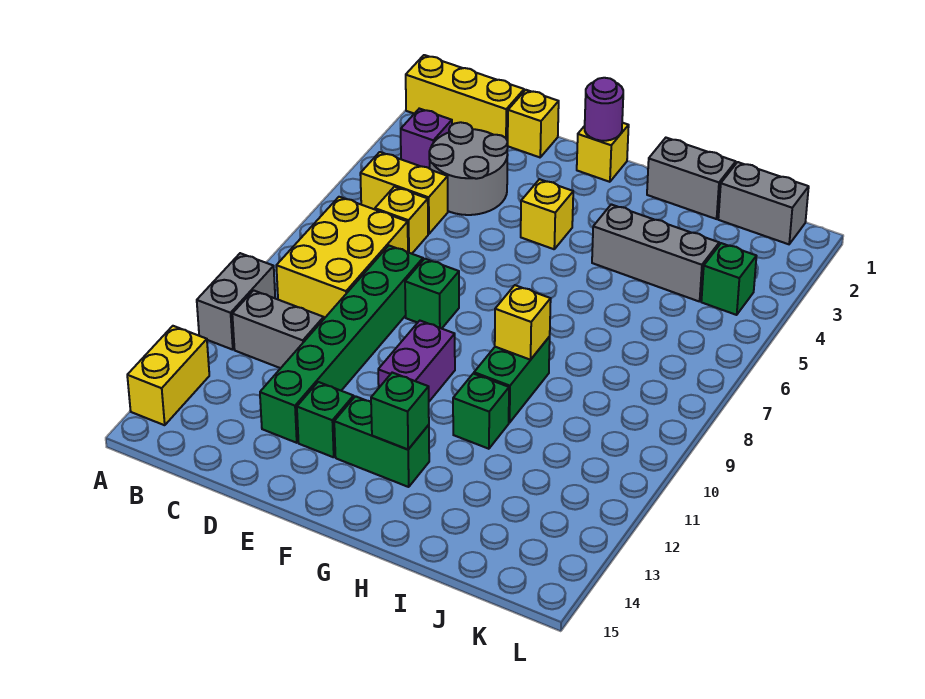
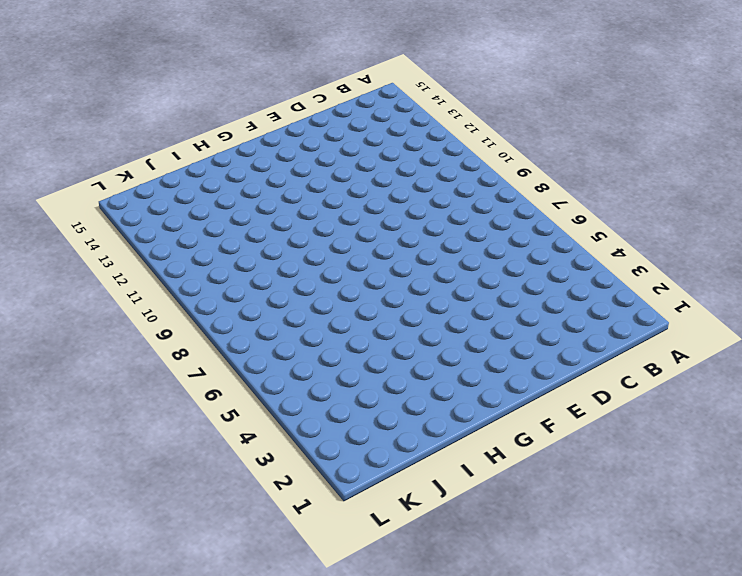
none -> yellow brick A1:C1 level 1
none -> grey brick A10:A11 level 1
none -> yellow brick A13:A14 level 1

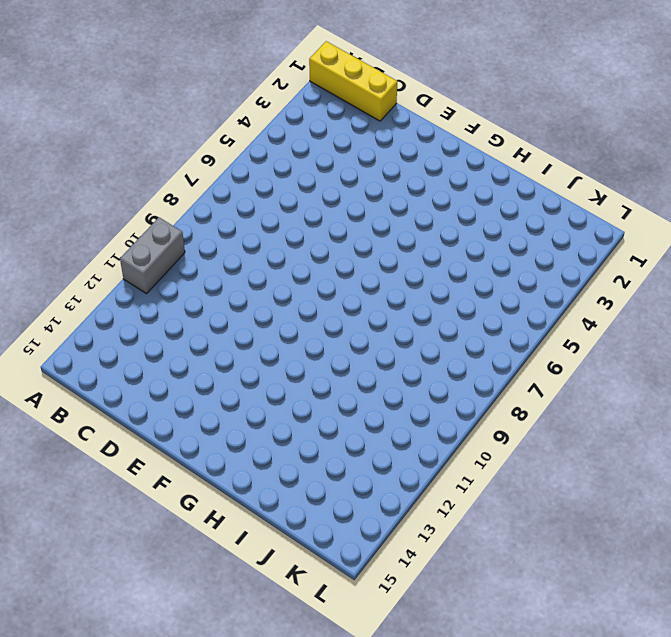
none -> yellow brick A13:A14 level 1
none -> purple brick B3 level 1
none -> yellow brick B5:C5 level 1

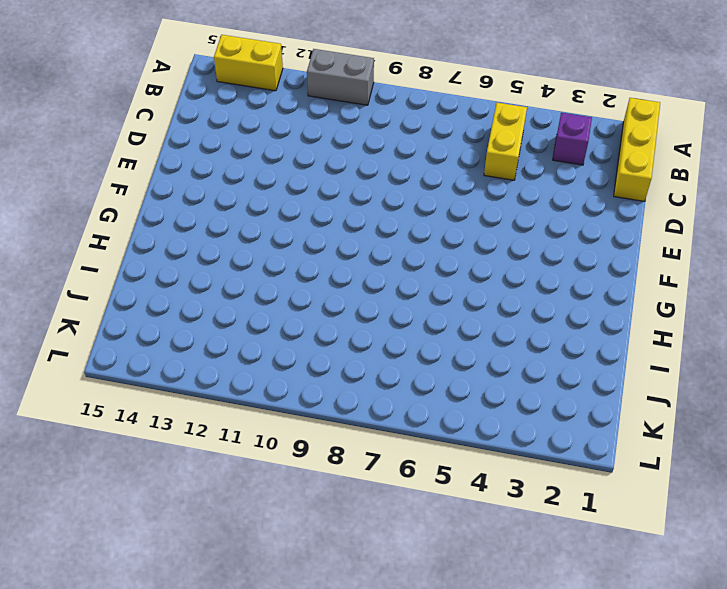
none -> yellow brick B7:C9 level 1
none -> grey brick B11:C11 level 1
none -> grey round brick C3:D4 level 1

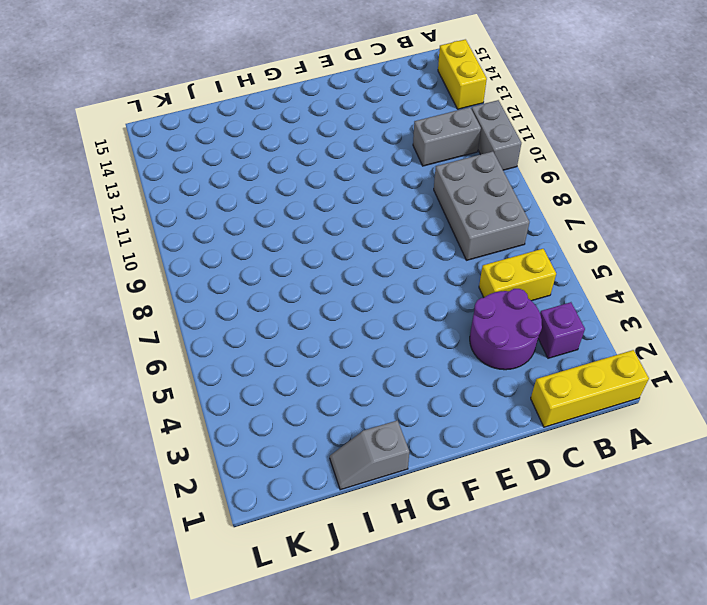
grey brick B7:C9 level 1 -> yellow brick B7:C9 level 1
purple round brick C3:D4 level 1 -> grey round brick C3:D4 level 1
grey slope H1:I1 level 1 top H -> grey brick H1:I1 level 1
none -> yellow brick C6 level 1
none -> yellow brick D1 level 1
none -> green brick D8:D13 level 1

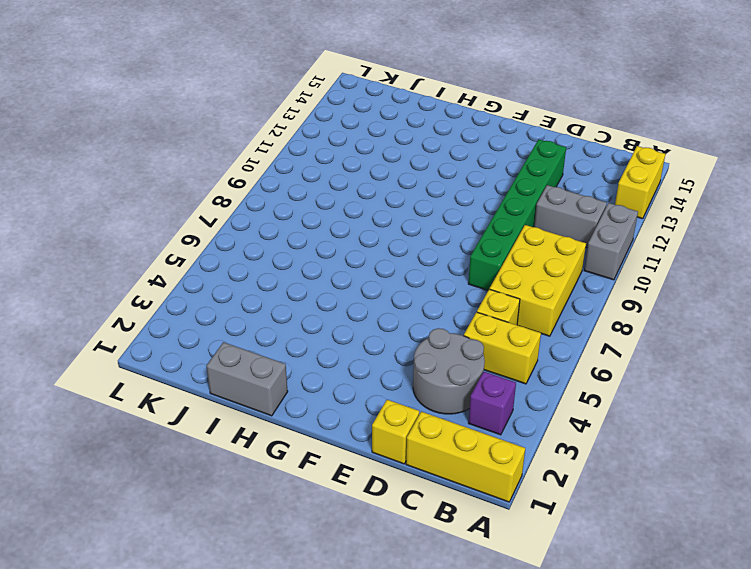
none -> green brick E8 level 1
none -> green brick E13 level 1
none -> yellow brick F1 level 1

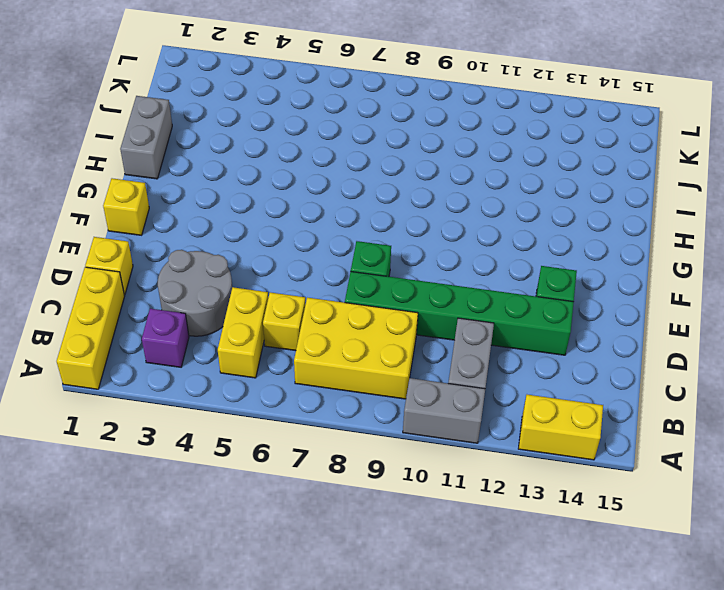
none -> yellow brick F4 level 1
none -> purple brick F10:F11 level 1
none -> green brick F13:G13 level 1

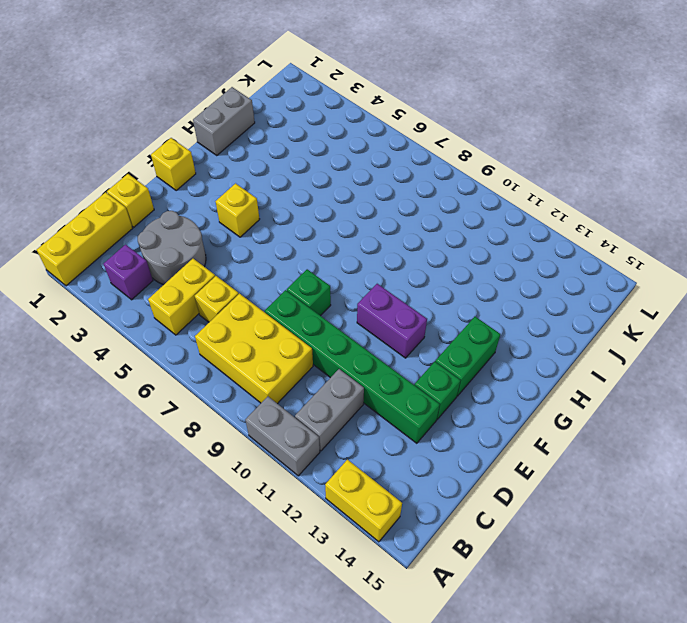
none -> grey brick H4:J4 level 1
none -> green brick H9:H10 level 1
none -> green brick H11 level 1

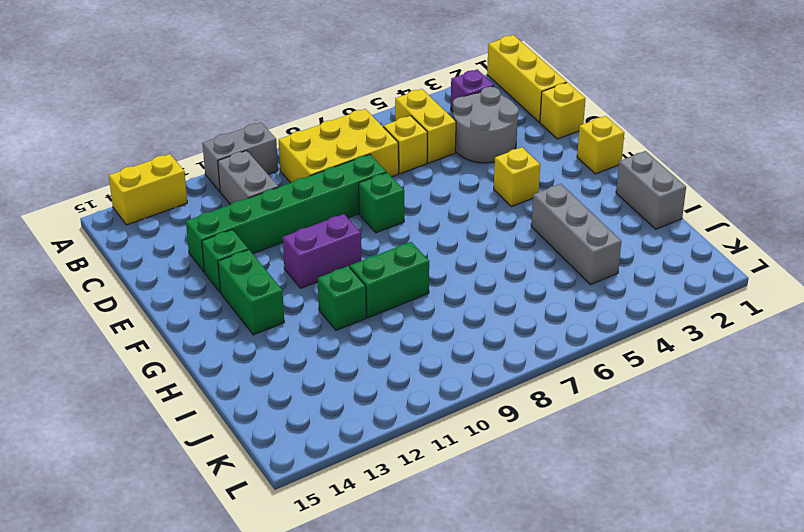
none -> grey brick J1:K1 level 1
none -> green brick K4 level 1
none -> purple round brick F1 level 2

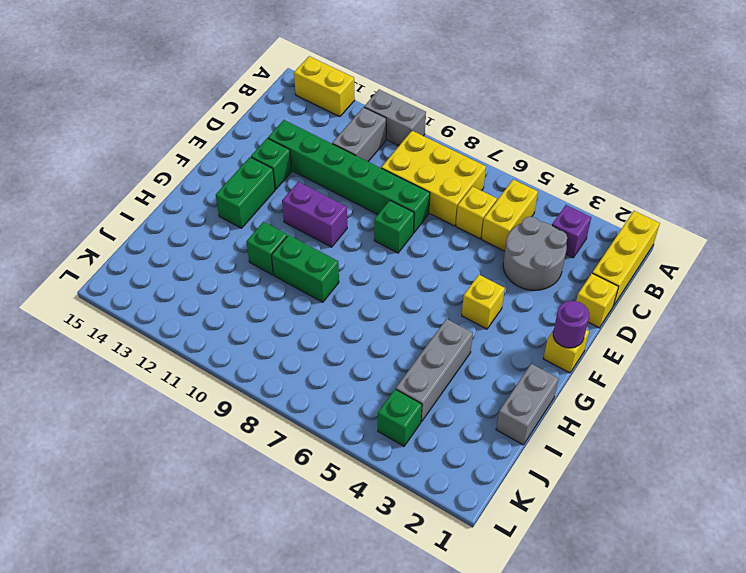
none -> grey brick J1:K1 level 1
none -> green brick G13 level 2
none -> yellow brick H9 level 2

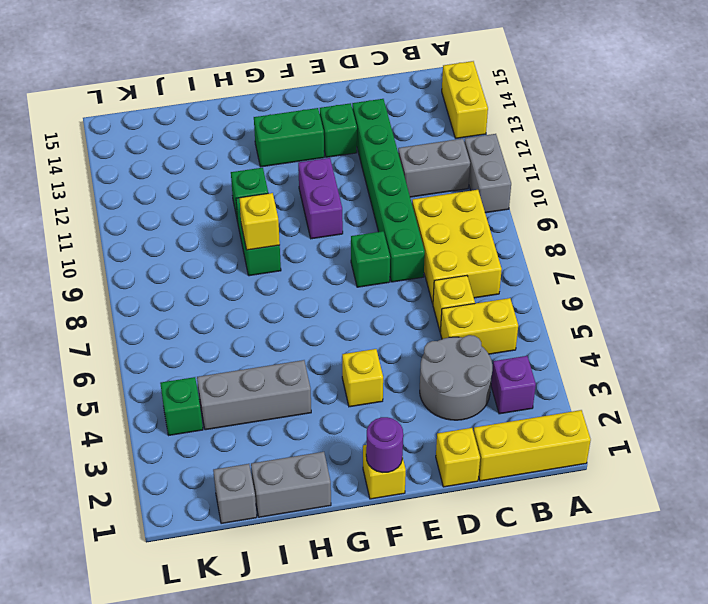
grey brick J1 level 1 -> grey brick J1:K1 level 1
none -> green brick G13 level 2

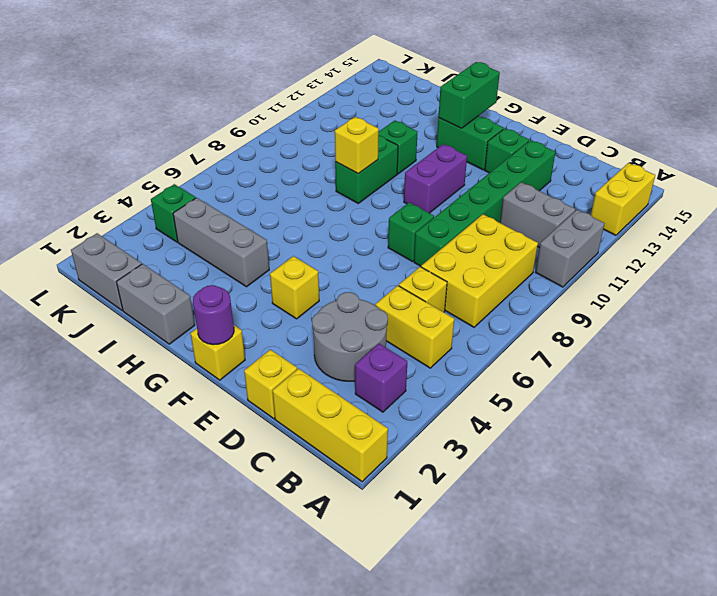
green brick G13:G14 level 2 -> green brick G13 level 2

